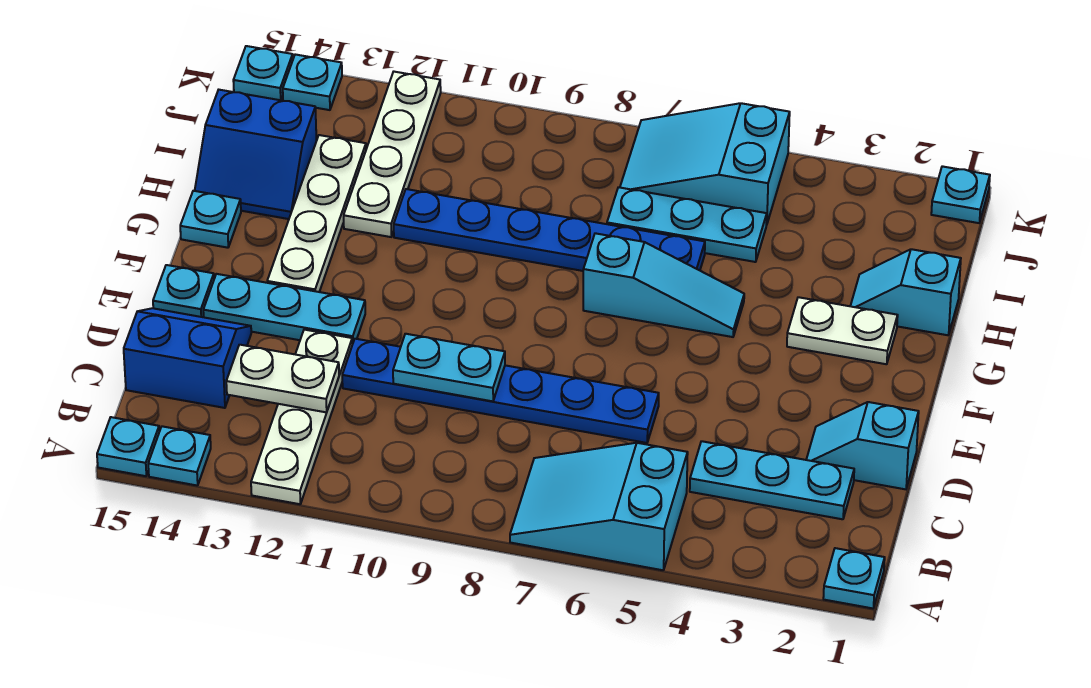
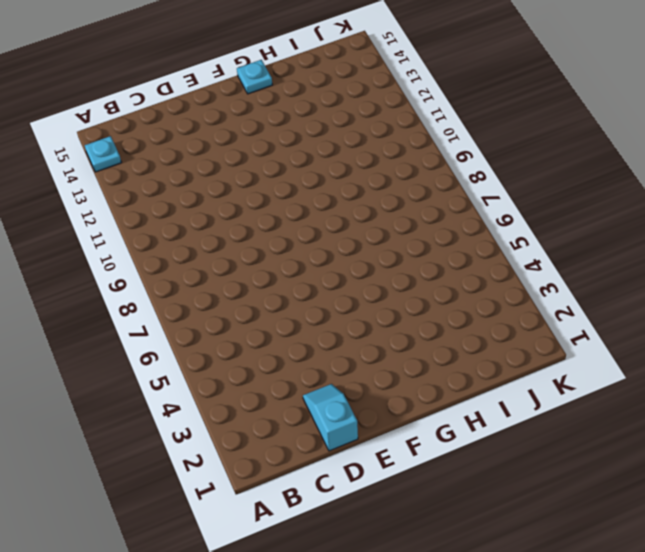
none -> cyan plate A1 level 1
none -> cyan slope A5:B7 level 1 top 5
none -> white plate A12:D12 level 1

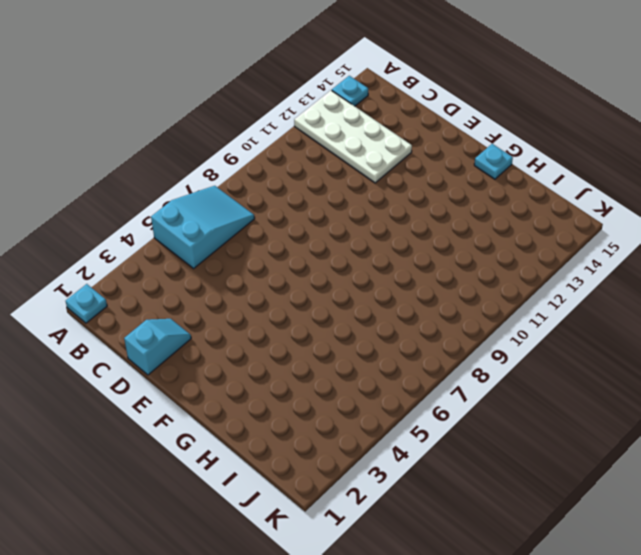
white plate A12:D13 level 1 -> white plate A12:D12 level 1
none -> cyan plate A15 level 1
none -> cyan plate C2:C4 level 1
none -> blue slope C14:D15 level 1 top C

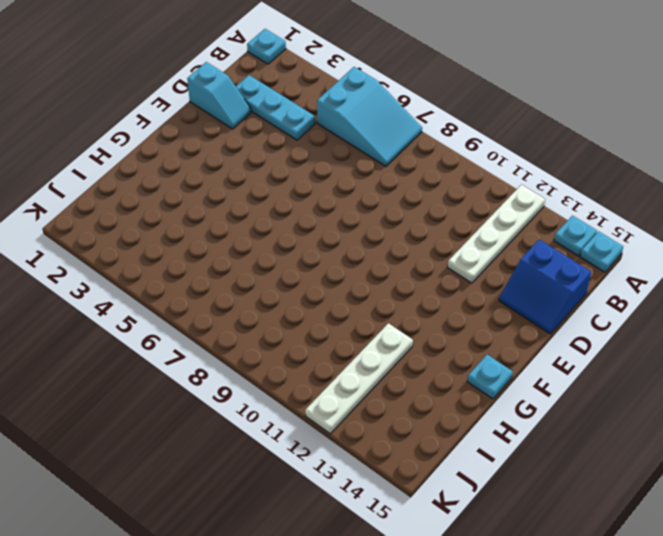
none -> blue plate D6:D11 level 1
none -> cyan plate E12:E14 level 1
none -> cyan plate E15 level 1

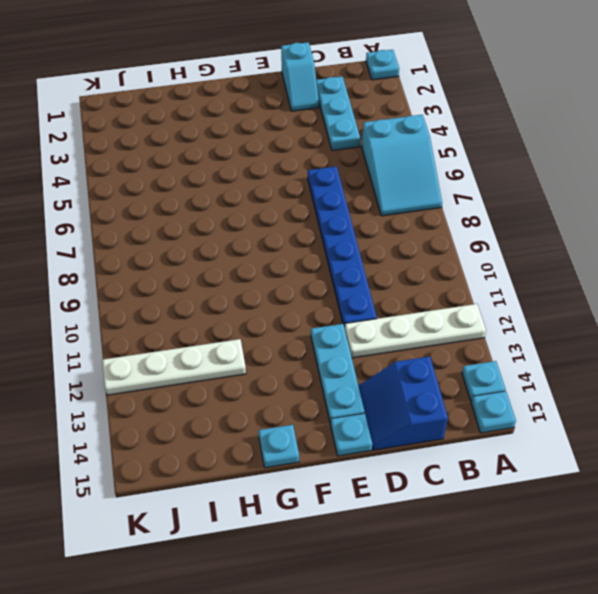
none -> white plate F13:I13 level 1
none -> white plate G2:G3 level 1
none -> cyan slope G5:G7 level 1 top 7

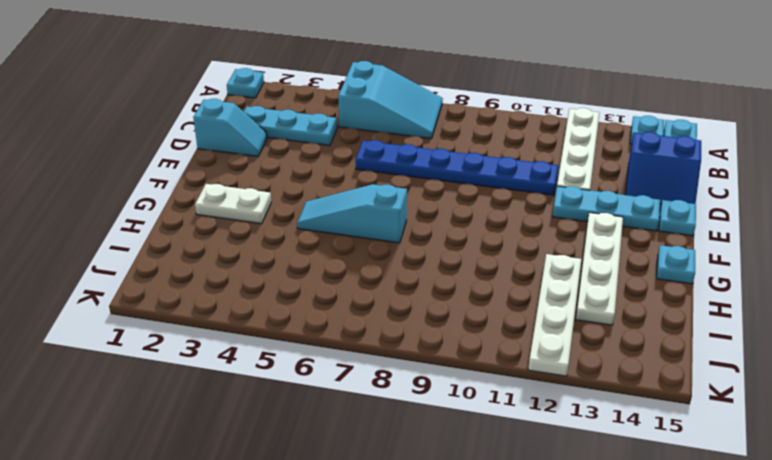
none -> cyan slope H1:H2 level 1 top 1
none -> blue plate H6:H11 level 1
none -> blue slope H14:I15 level 1 top I

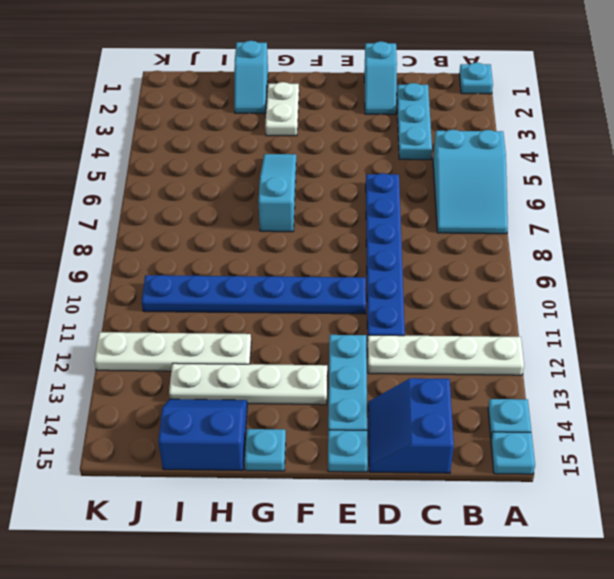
blue plate E10:J10 level 1 -> blue plate H6:H11 level 1
blue slope H14:I15 level 1 top 15 -> blue slope H14:I15 level 1 top I
none -> cyan plate I5:I7 level 1
none -> cyan slope J5:K7 level 1 top 5
none -> cyan plate K1 level 1

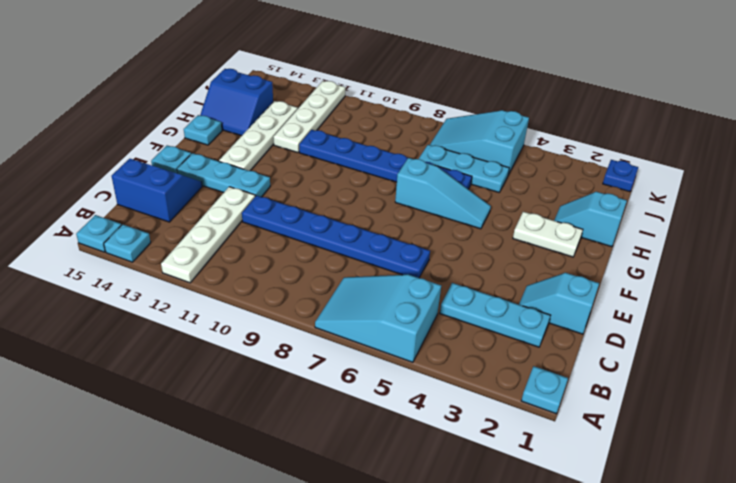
blue plate K1 level 1 -> cyan plate K1 level 1
none -> cyan plate K14 level 1
none -> cyan plate K15 level 1
none -> white plate C12:C13 level 2

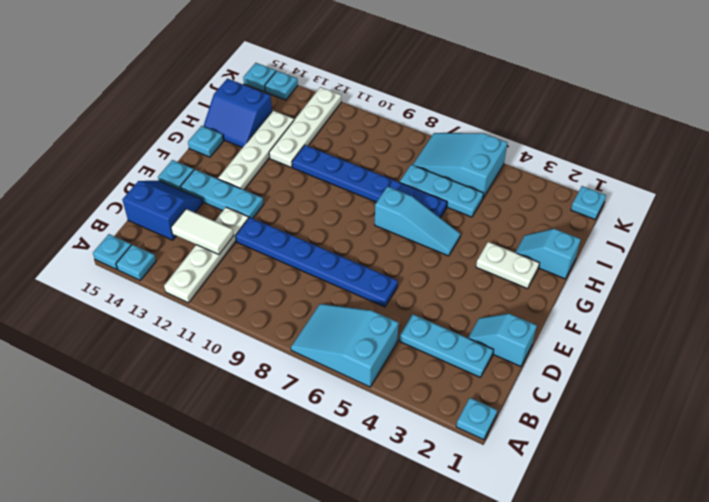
white tile C12:C13 level 2 -> white plate C12:C13 level 2
none -> cyan plate D9:D10 level 2

